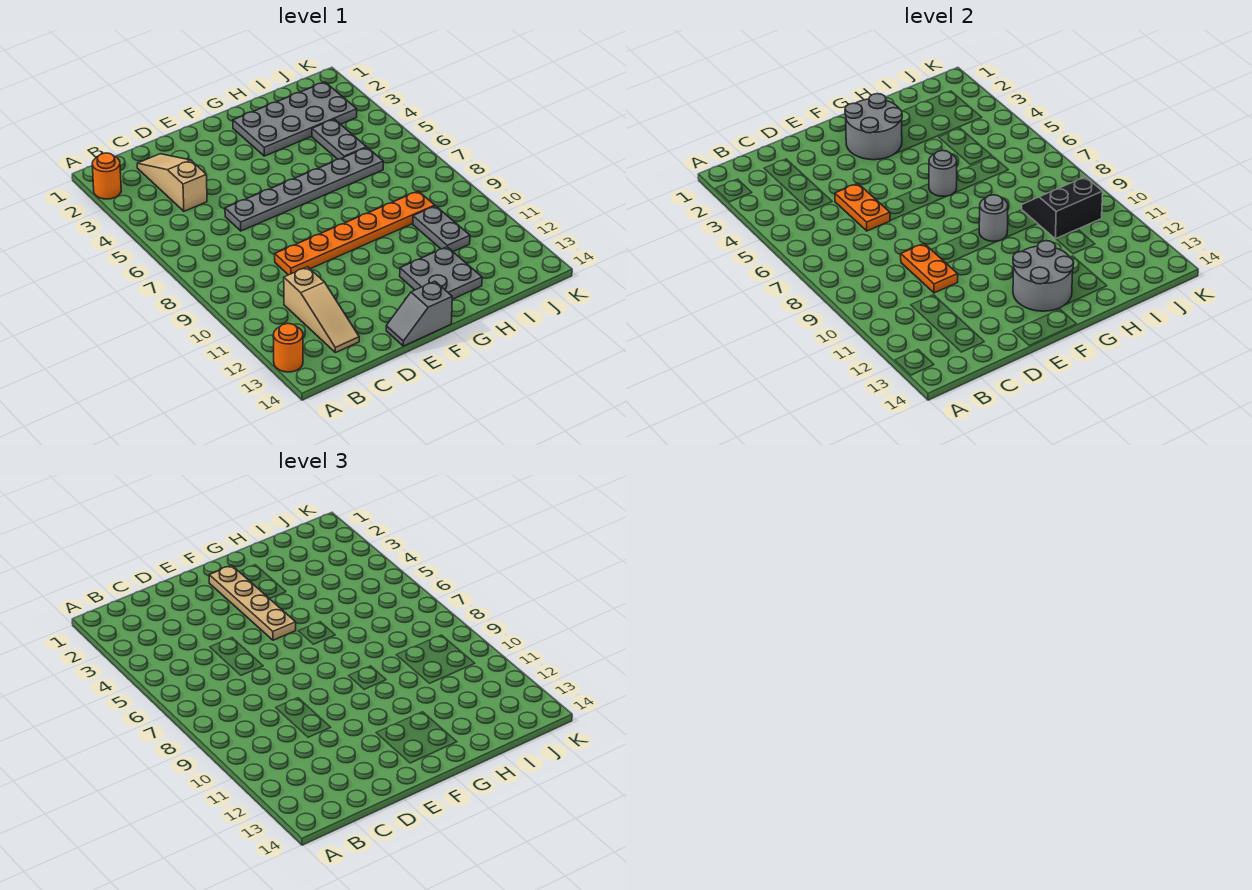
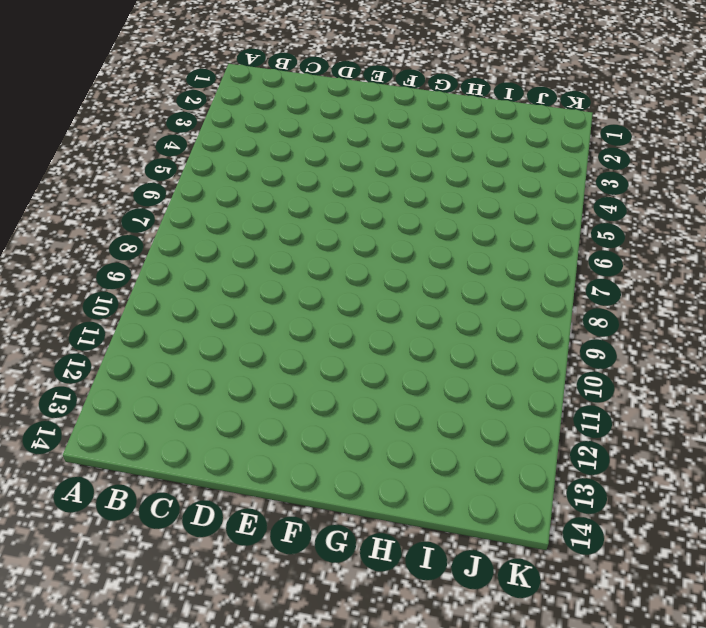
none -> orange round brick A2 level 1
none -> orange round brick A13 level 1
none -> tan slope C2:C4 level 1 top 4

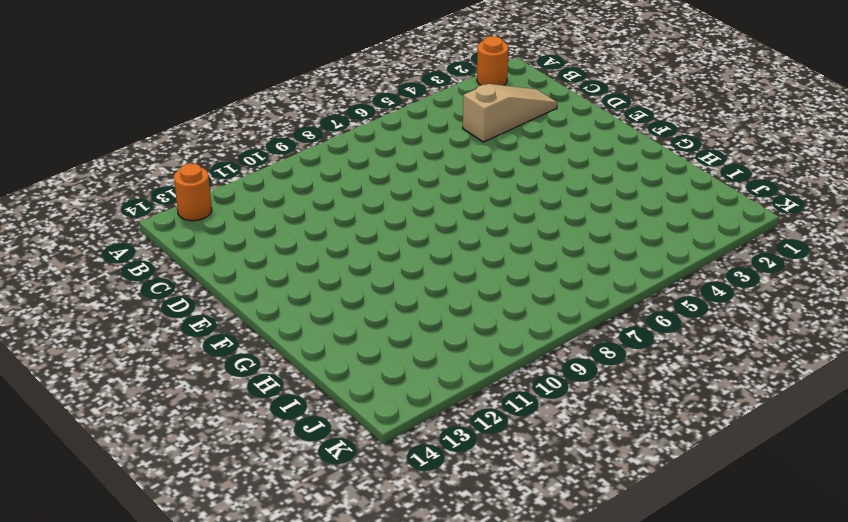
none -> tan slope C11:C13 level 1 top 11
none -> grey plate D6:I6 level 1
none -> orange plate D9:I9 level 1

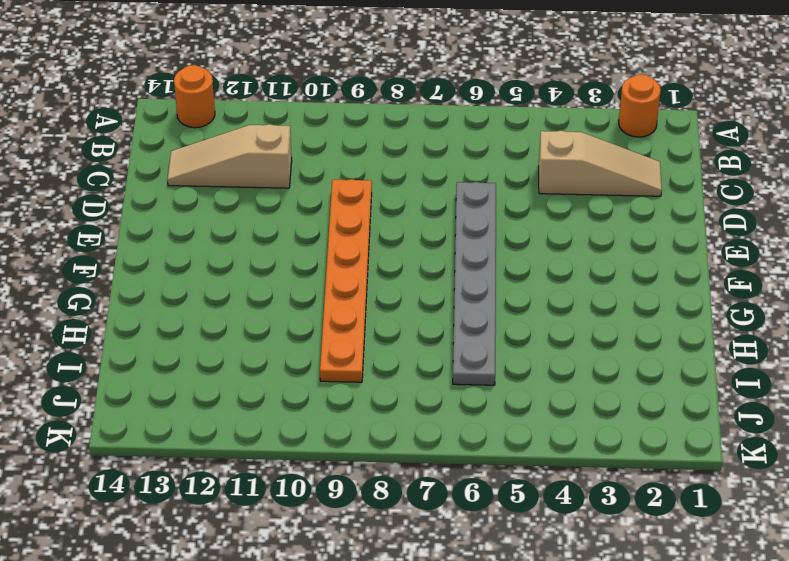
none -> grey slope E14:F14 level 1 top F
none -> grey plate G2:J3 level 1
none -> grey plate G12:H13 level 1

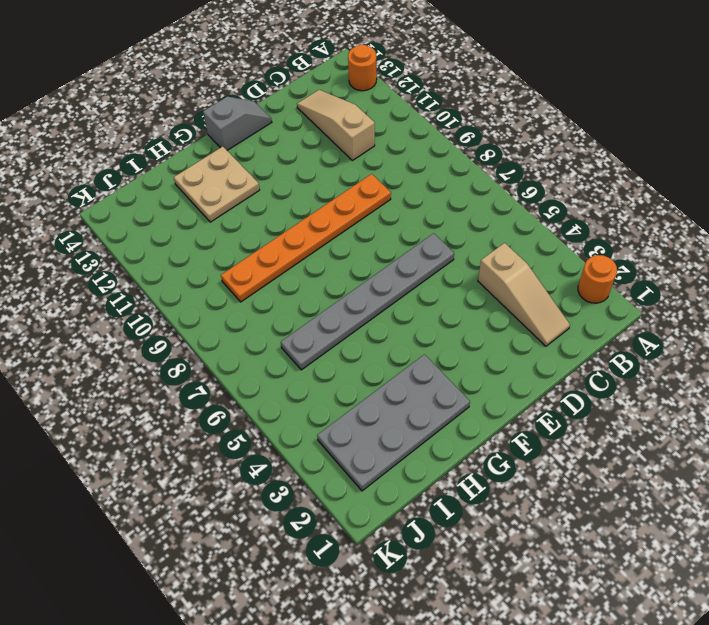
tan plate G12:H13 level 1 -> grey plate G12:H13 level 1
none -> grey plate I4:I5 level 1
none -> grey plate I10:I11 level 1
none -> orange plate D5:D6 level 2

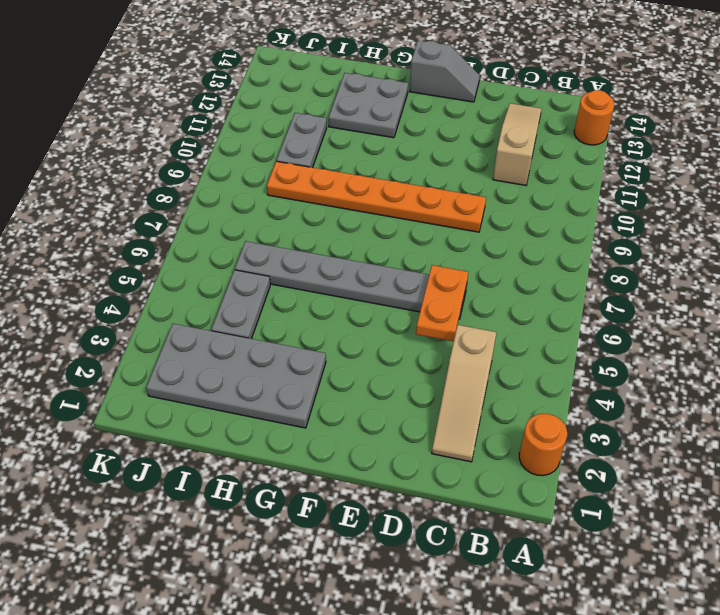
none -> orange plate D9:D10 level 2
none -> grey round brick F2:G3 level 2
none -> grey round brick F12:G13 level 2

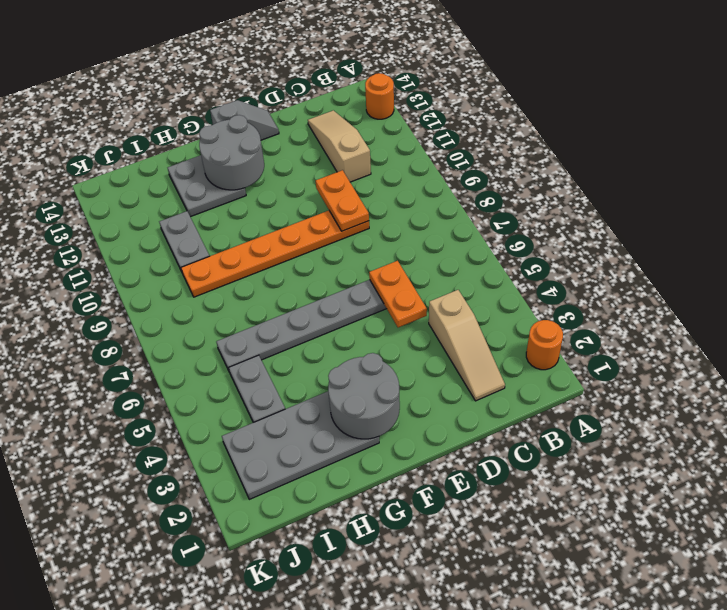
none -> grey round brick G6 level 2
none -> grey round brick G9 level 2
none -> black slope I9:J10 level 2 top 10

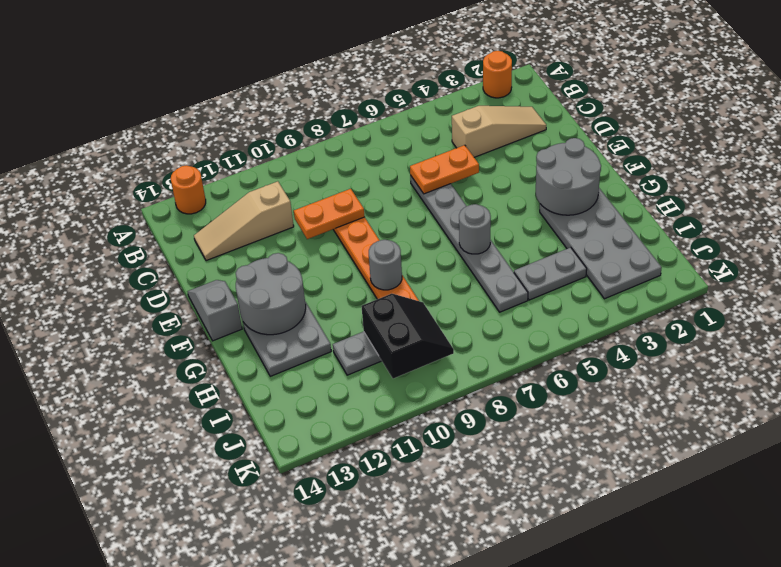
none -> tan plate F2:F5 level 3

